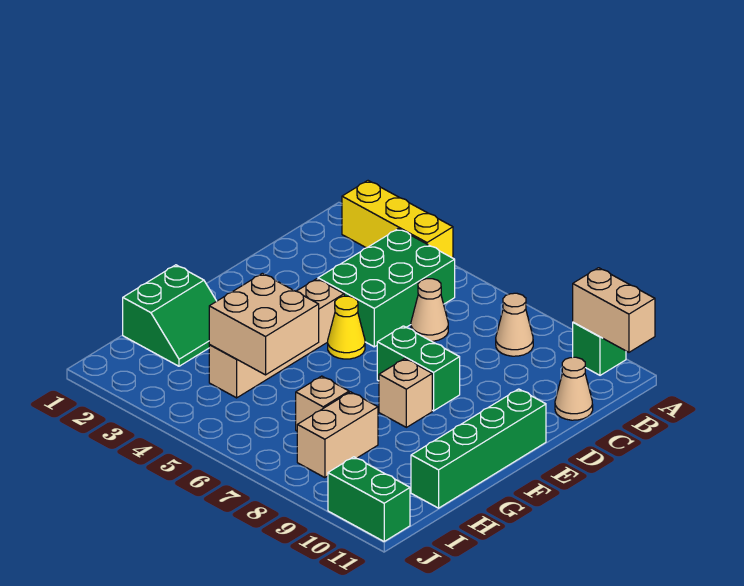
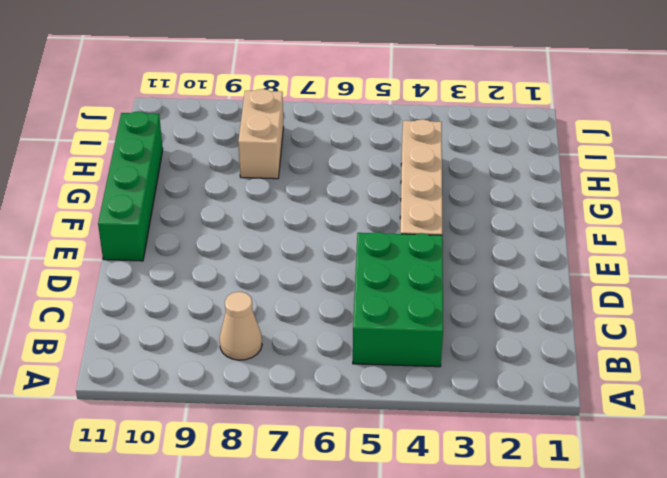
none -> yellow brick A2:A4 level 1
none -> green brick A10 level 1
none -> tan cone C6 level 1

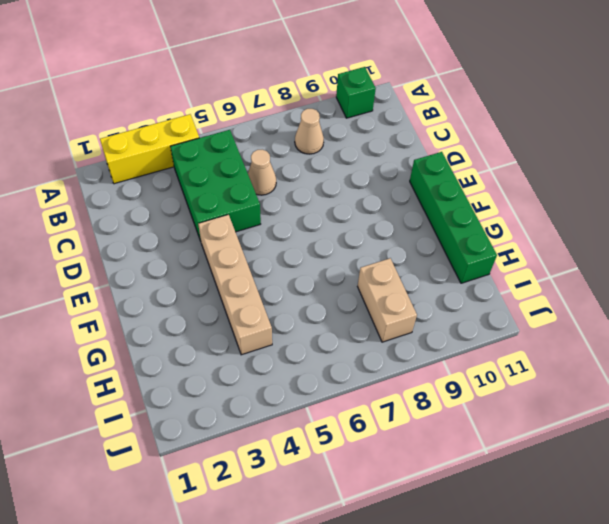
none -> tan cone C11 level 1
none -> yellow cone E5 level 1
none -> green brick E7:E8 level 1

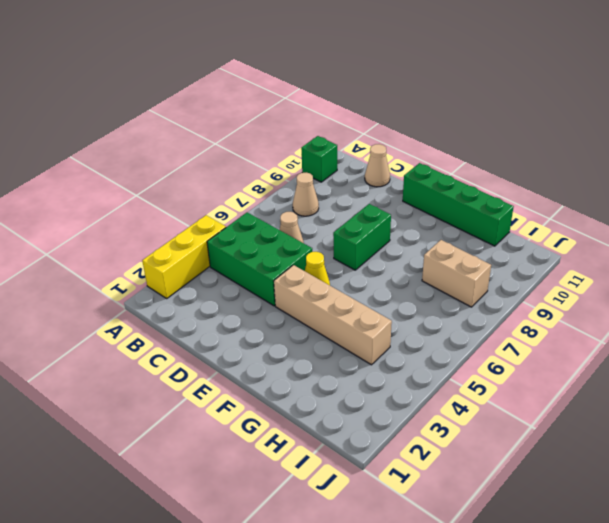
none -> tan brick F8 level 1
none -> green slope G1:H2 level 1 top 1
none -> tan brick H7 level 1

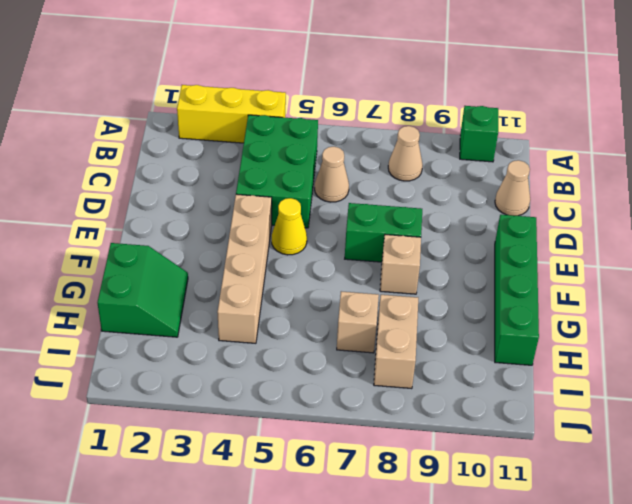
none -> green brick J10:J11 level 1
none -> tan brick A10:A11 level 2
none -> tan brick G4:H5 level 2

